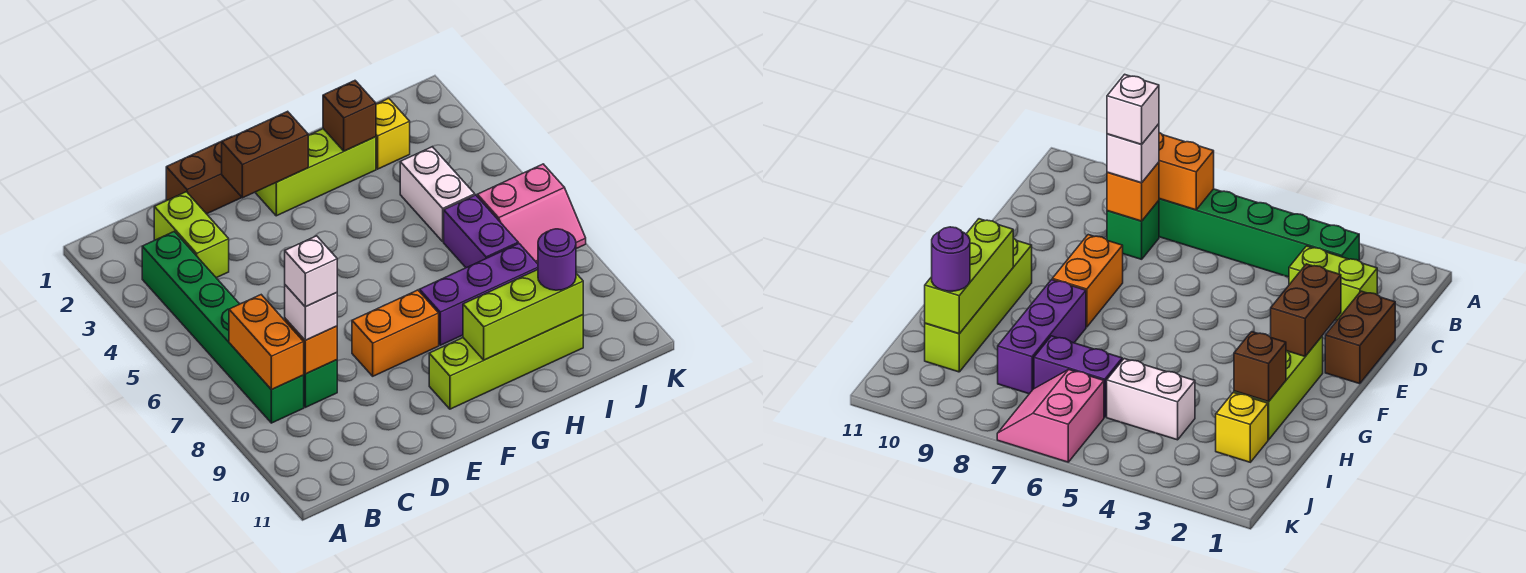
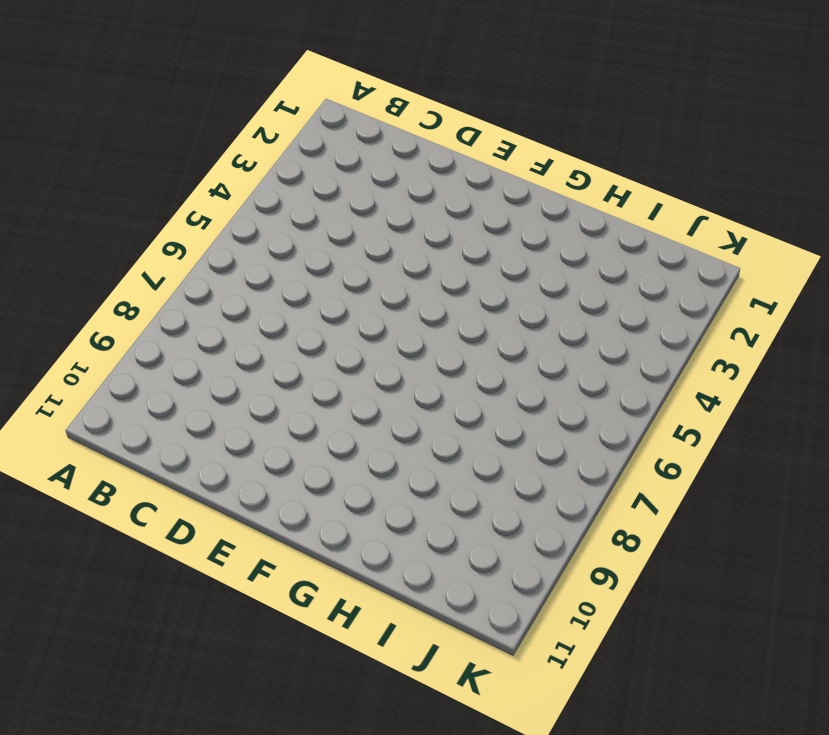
none -> green brick B3:B8 level 1
none -> lime brick C2:C3 level 1
none -> green brick C8 level 1

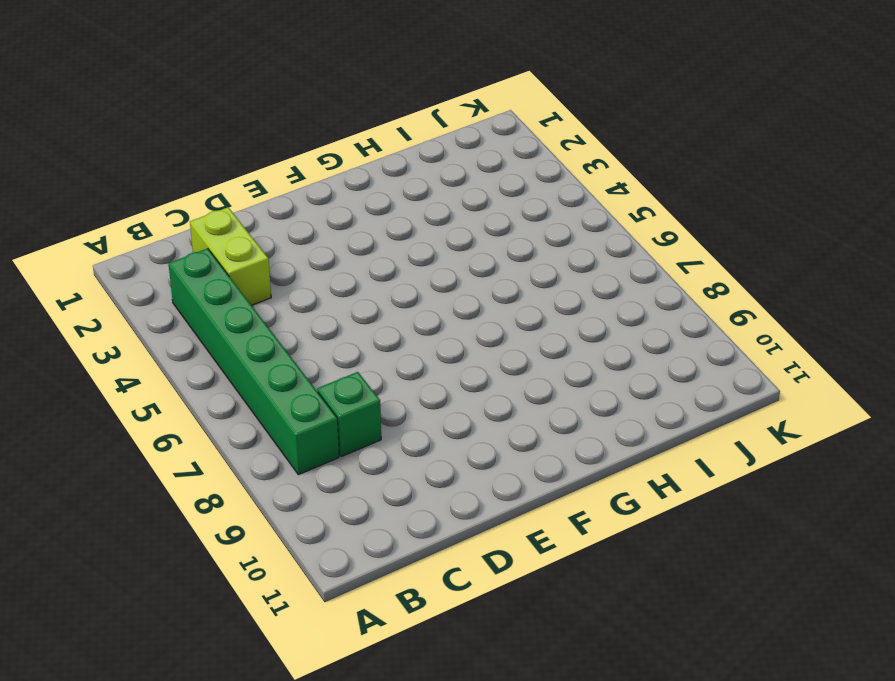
none -> brown brick D1:E1 level 1
none -> orange brick E8:F8 level 1
none -> lime brick F2:H2 level 1

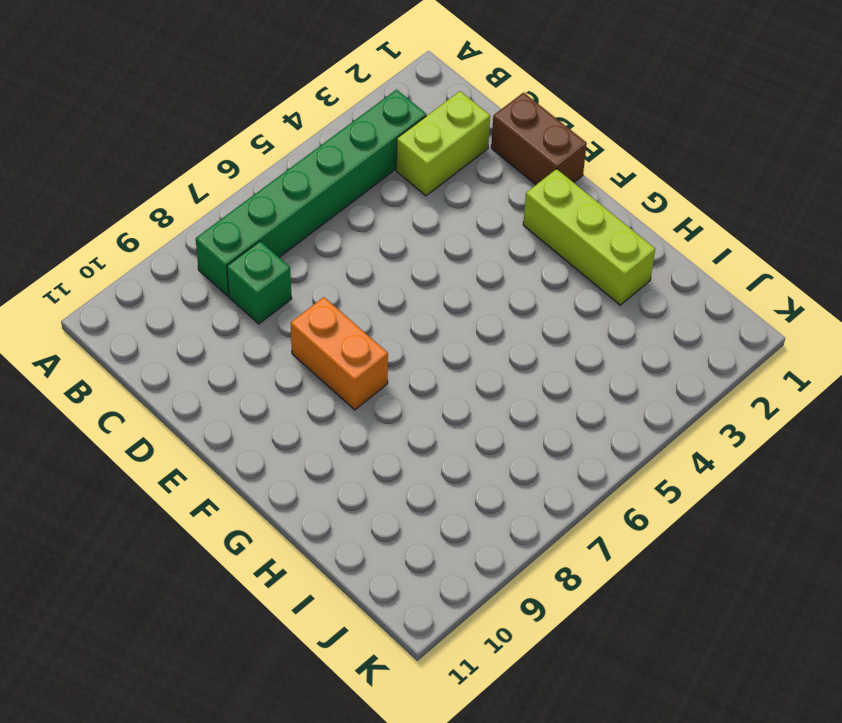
none -> lime brick F10:I10 level 1
none -> purple brick G8:I8 level 1
none -> yellow brick I2 level 1

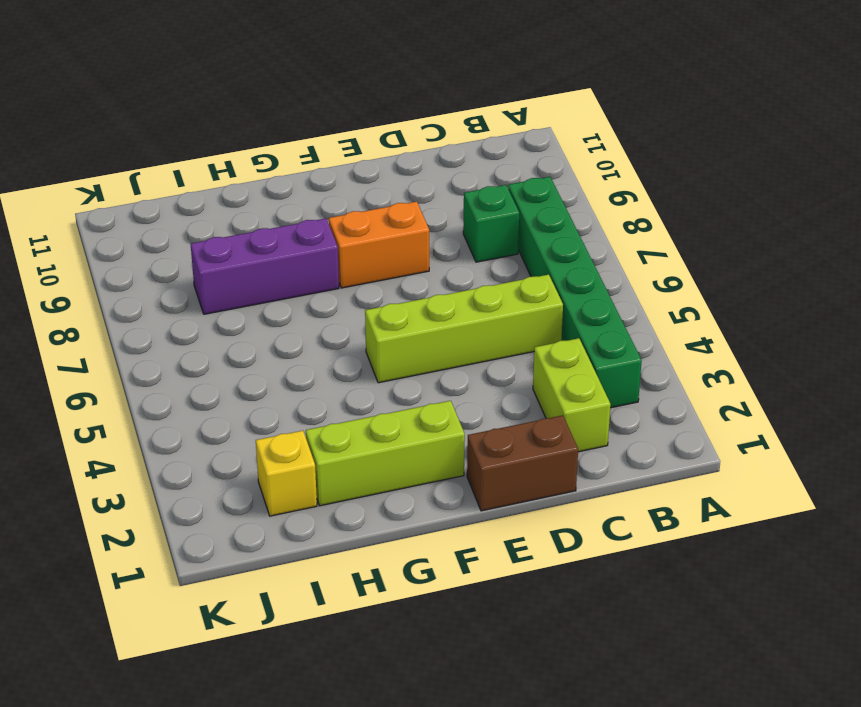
lime brick C5:F5 level 1 -> lime brick F10:I10 level 1
none -> white brick I4:I5 level 1
none -> purple brick I6:I7 level 1
none -> pink slope J6:K7 level 1 top 6

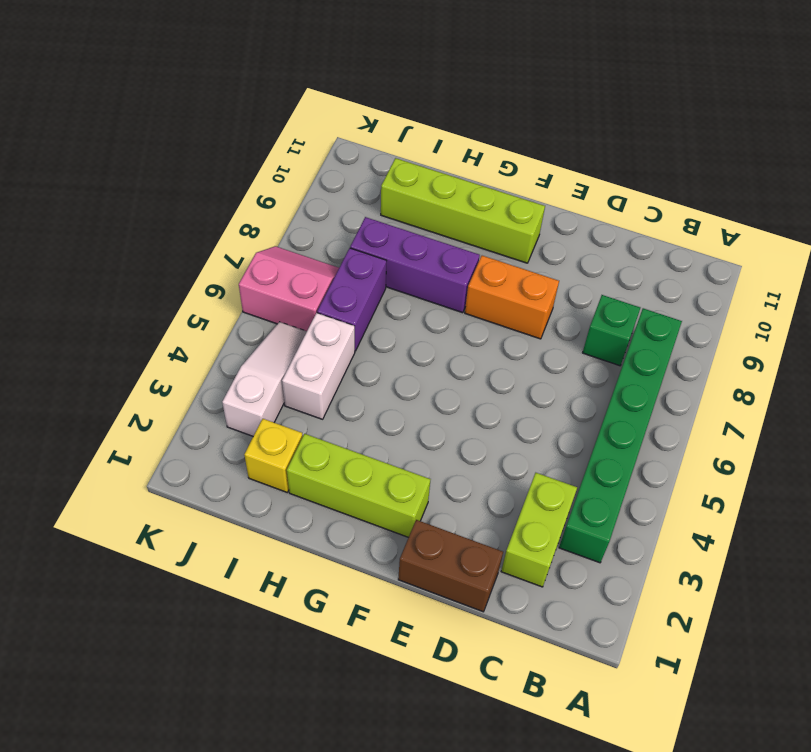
white slope J3:J5 level 1 top 3 -> none
none -> orange brick B7:B8 level 2
none -> orange brick C8 level 2
none -> brown brick E2:F2 level 2

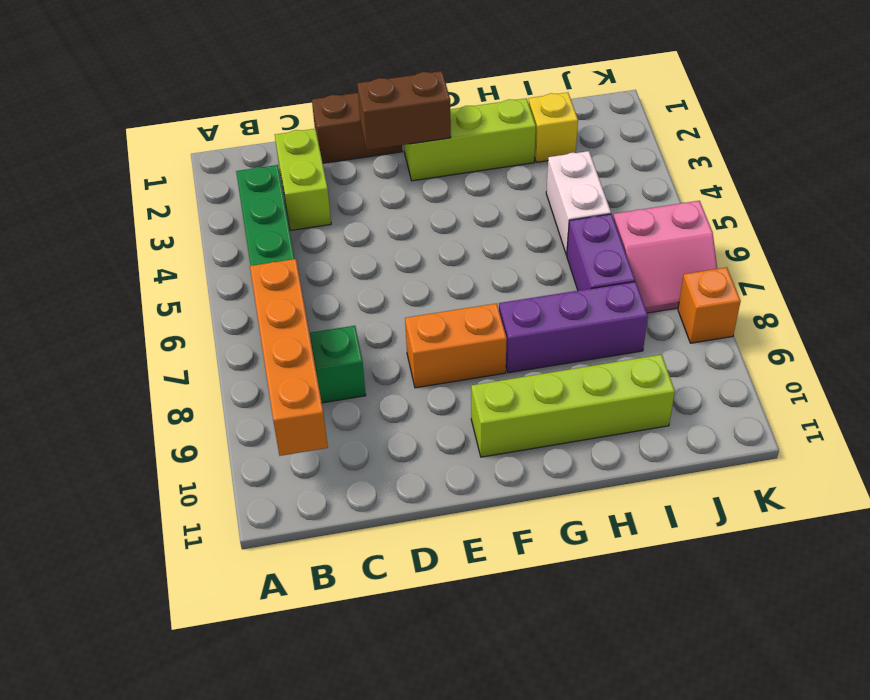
orange brick B7:B10 level 2 -> orange brick B7:B8 level 2
orange brick K8 level 1 -> orange brick C8 level 2
none -> lime brick G10:I10 level 2
none -> brown brick H2 level 2
none -> white brick C8 level 3

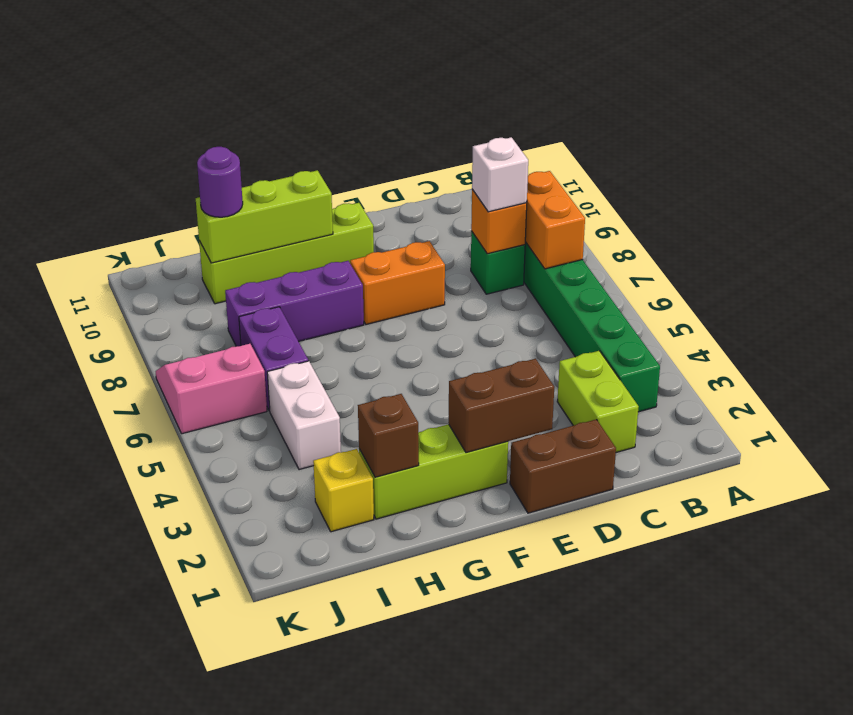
none -> white brick C8 level 4

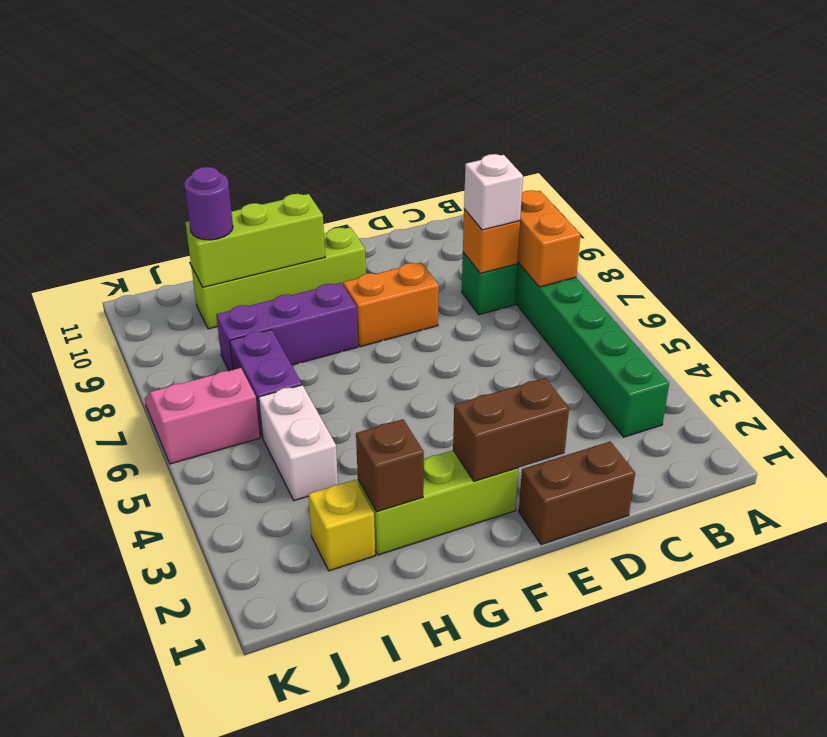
none -> lime brick C2:C3 level 1
none -> white brick C8 level 4

